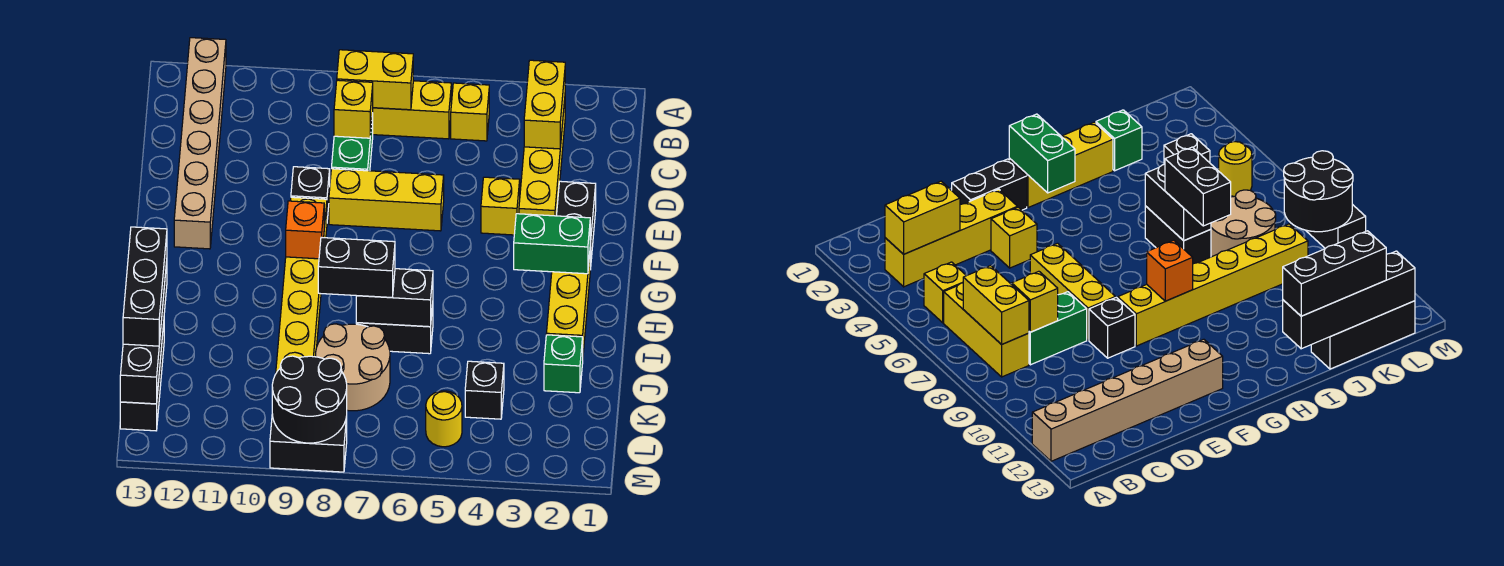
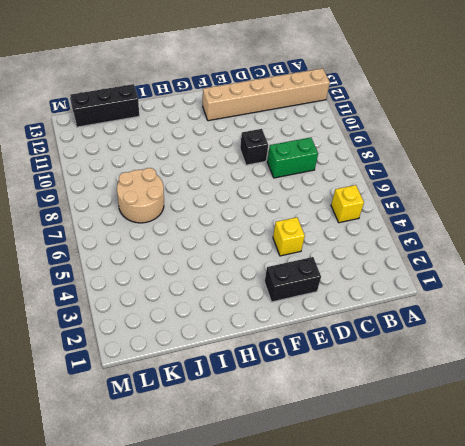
none -> yellow brick B3:E3 level 1
none -> yellow brick B6:B8 level 1
none -> yellow brick E6:E8 level 1

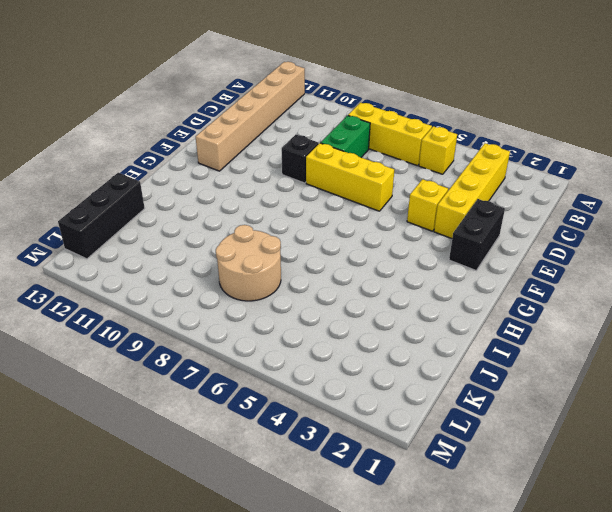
none -> yellow brick F9:K9 level 1
none -> yellow brick G2:I2 level 1
none -> black brick I6:I7 level 1

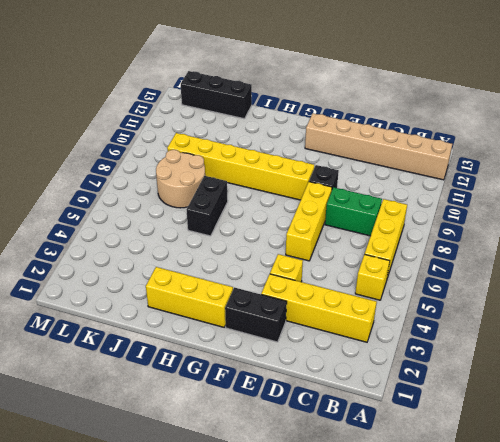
none -> green brick J2 level 1
none -> black brick K4 level 1
none -> yellow round brick L5 level 1

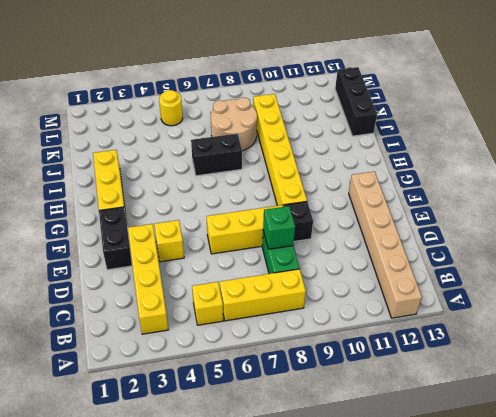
green brick D8 level 2 -> green brick J2 level 1
none -> black brick K4 level 1
none -> black brick M8:M9 level 1
none -> yellow brick B3:C3 level 2

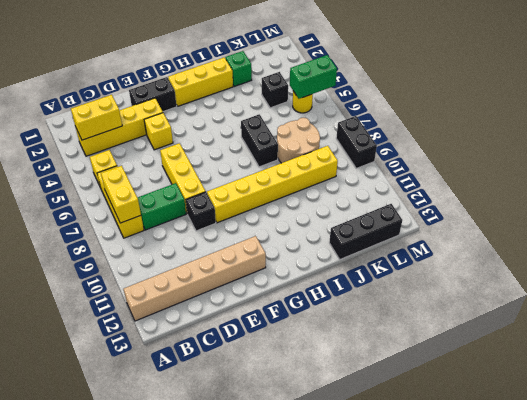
green brick L5:M5 level 2 -> green brick G2:G3 level 2
none -> yellow brick C8 level 2
none -> orange brick G9 level 2
none -> black brick I6:I7 level 2

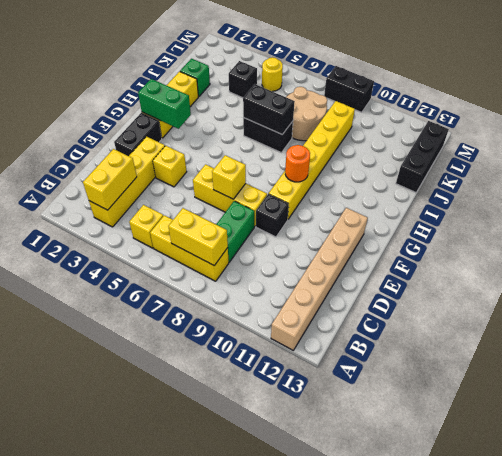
yellow brick E7 level 2 -> yellow brick C8 level 2
orange round brick G9 level 2 -> orange brick G9 level 2
none -> black brick I13:L13 level 2
none -> black round brick L8:M9 level 2
none -> black brick I7:I8 level 3

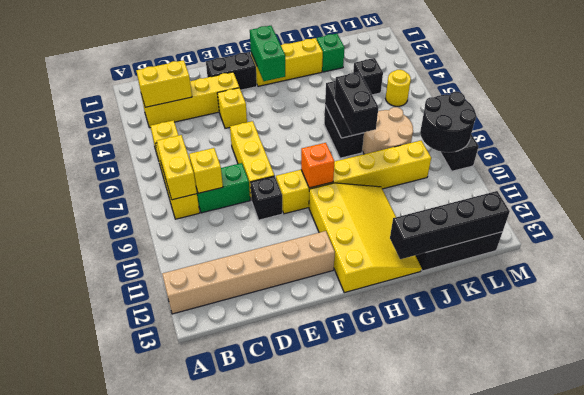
yellow slope G10:I13 level 1 top G -> none
none -> black brick I13:K13 level 3

